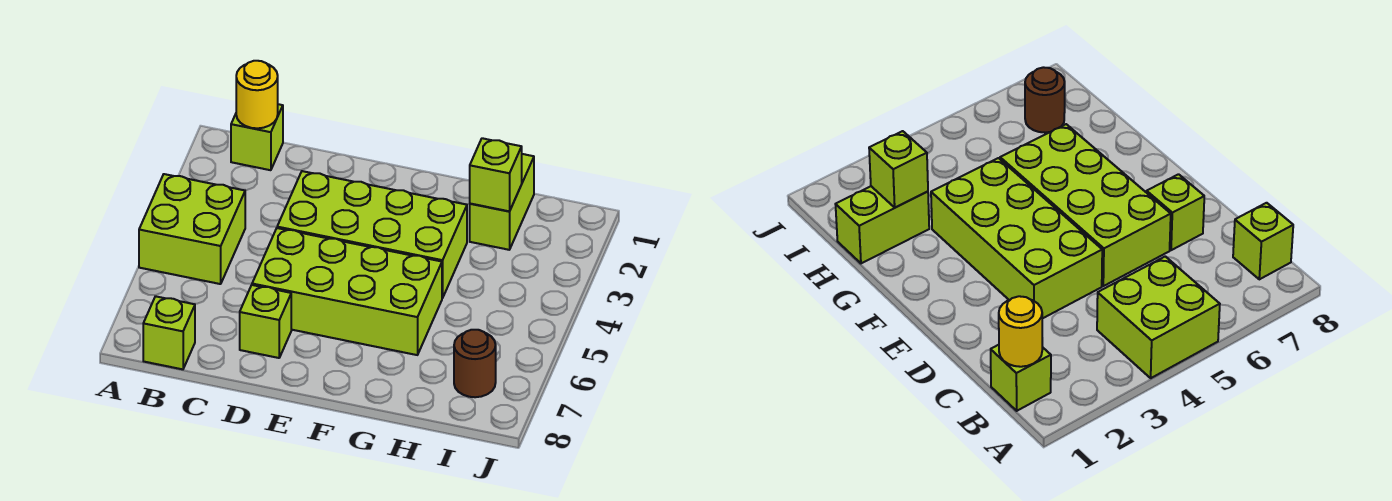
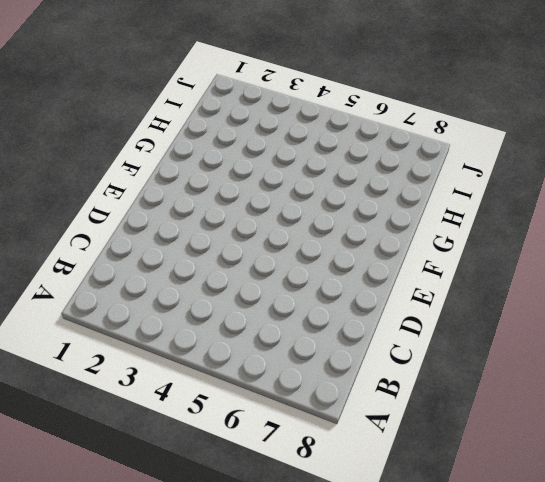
none -> lime brick A4:B5 level 1
none -> lime brick B1 level 1

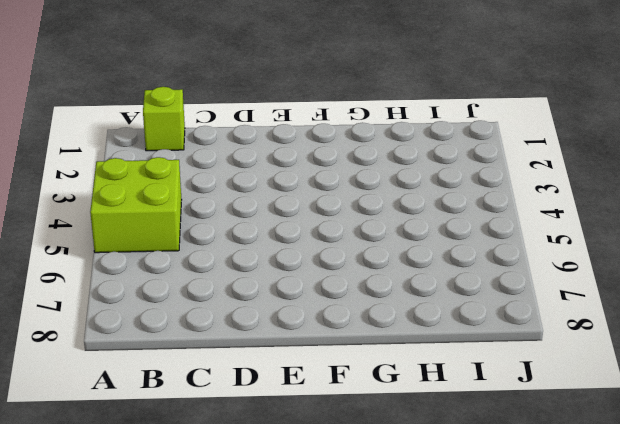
none -> lime brick B8 level 1
none -> lime brick D3:G4 level 1

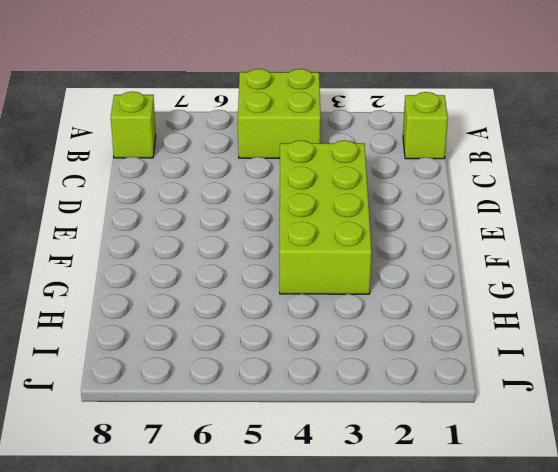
none -> lime brick D5:G6 level 1
none -> lime brick D7 level 1

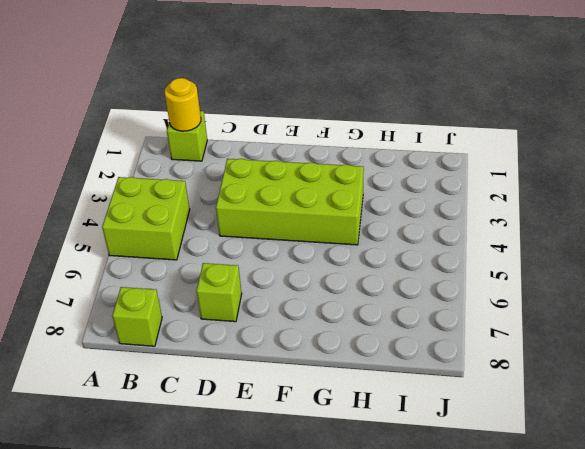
none -> lime brick D5:G6 level 1
none -> lime brick H1:H2 level 1

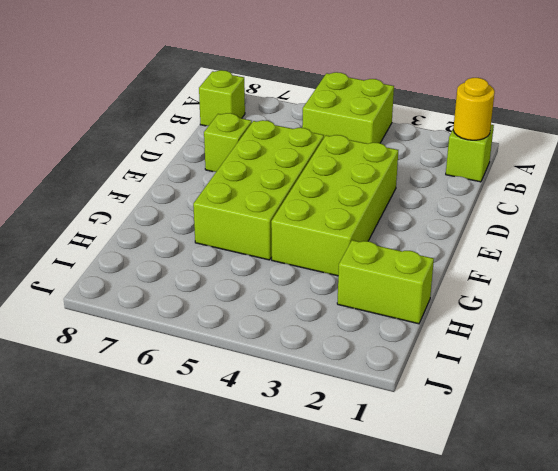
none -> brown round brick I7 level 1
none -> lime brick H2 level 2

